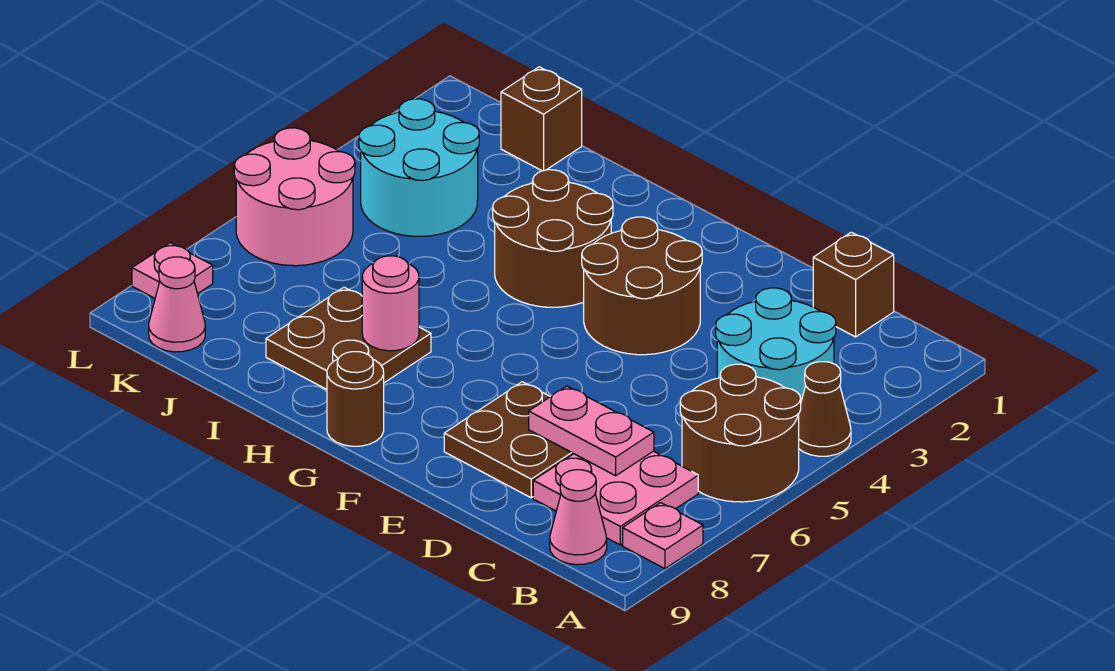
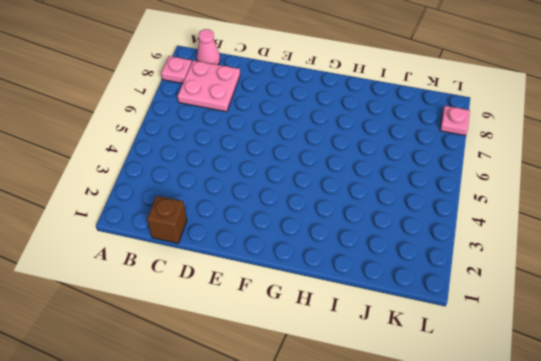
none -> brown cone A4 level 1
none -> brown round brick A5:B6 level 1
none -> cyan round brick B3:C4 level 1

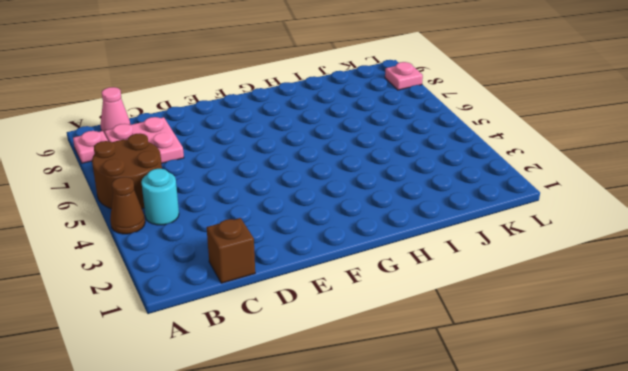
cyan round brick B4 level 1 -> cyan round brick B3:C4 level 1
none -> brown plate D7:E8 level 1
none -> brown round brick E3:F4 level 1
none -> brown round brick G3:H4 level 1

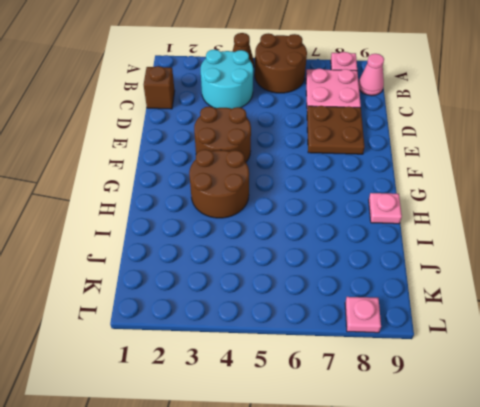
pink plate H9 level 1 -> none
none -> brown round brick G9 level 1
none -> brown plate H7:I8 level 1
none -> brown brick J1 level 1

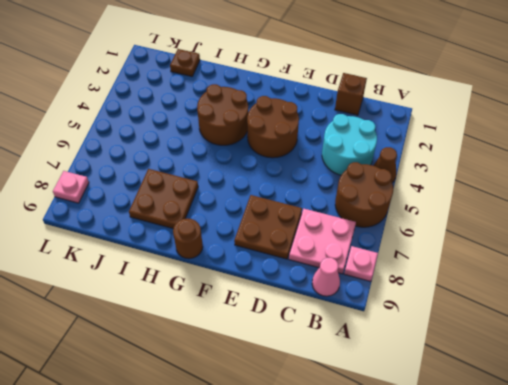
brown plate J1 level 1 -> brown brick J1 level 1
none -> cyan round brick J3:K4 level 1
none -> pink round brick K5:L6 level 1
none -> pink cone K9 level 1

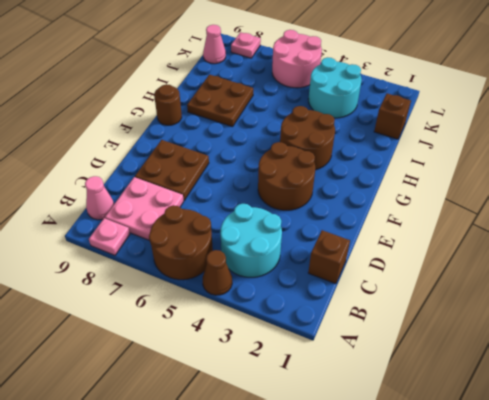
none -> pink plate C7:D7 level 2
none -> pink round brick H7 level 2

